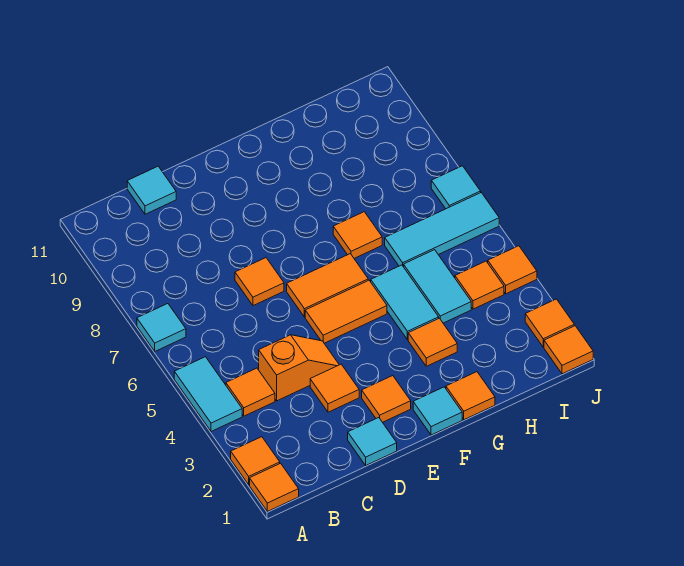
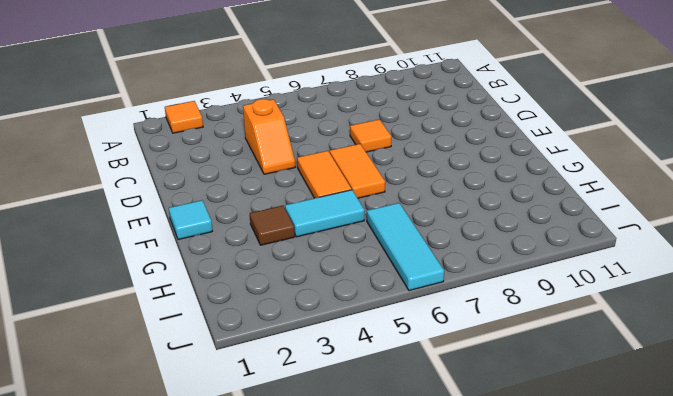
brown tile G3 level 1 -> orange tile G3 level 1
none -> orange tile A1 level 1
none -> cyan tile A4:A5 level 1
none -> cyan tile A7 level 1

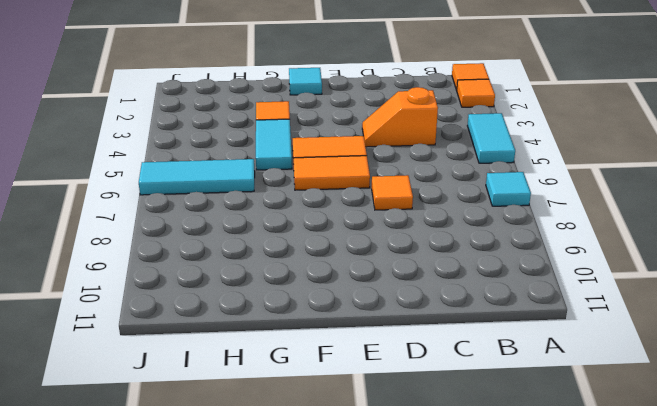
none -> orange tile B4 level 1
none -> cyan tile C11 level 1
none -> cyan tile D1 level 1

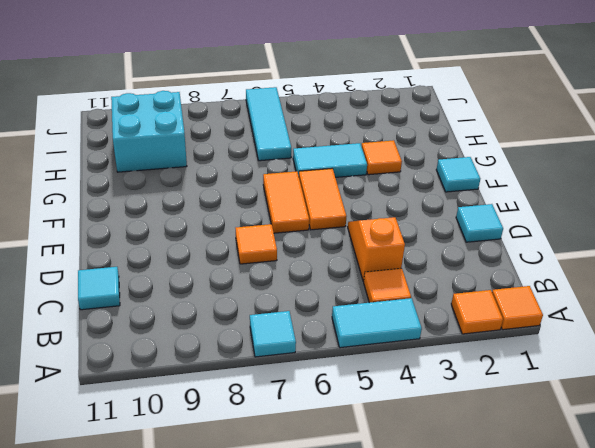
cyan brick H9:I10 level 1 -> none
none -> orange tile D3 level 1
none -> orange tile E2 level 1
none -> orange tile G1 level 1

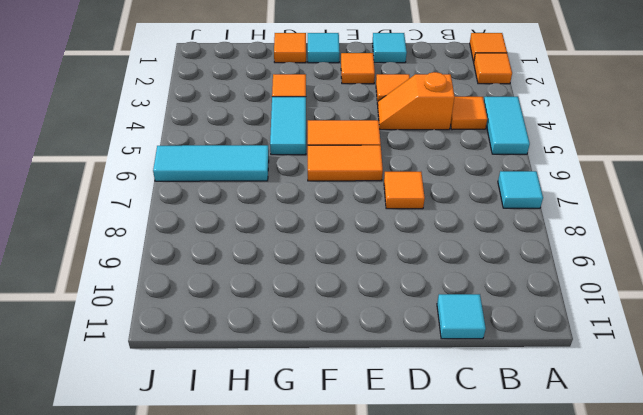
none -> orange tile G7 level 1
none -> cyan tile H4:H5 level 1
none -> orange tile I4 level 1

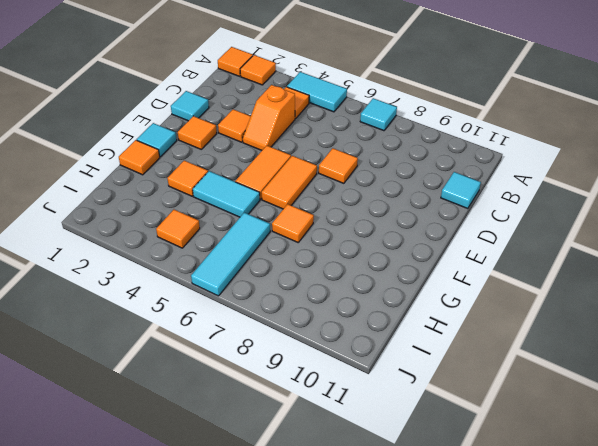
none -> cyan tile H4:H5 level 1
none -> orange tile J1 level 1
none -> orange tile J2 level 1

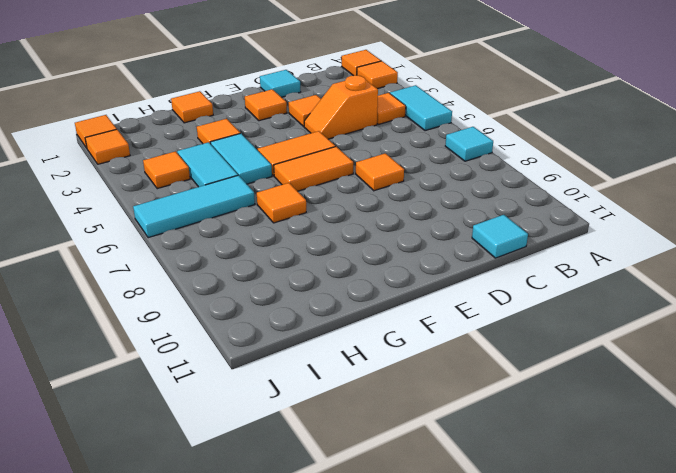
none -> cyan tile F1 level 1
none -> orange tile J4 level 1
none -> cyan tile J7 level 1

